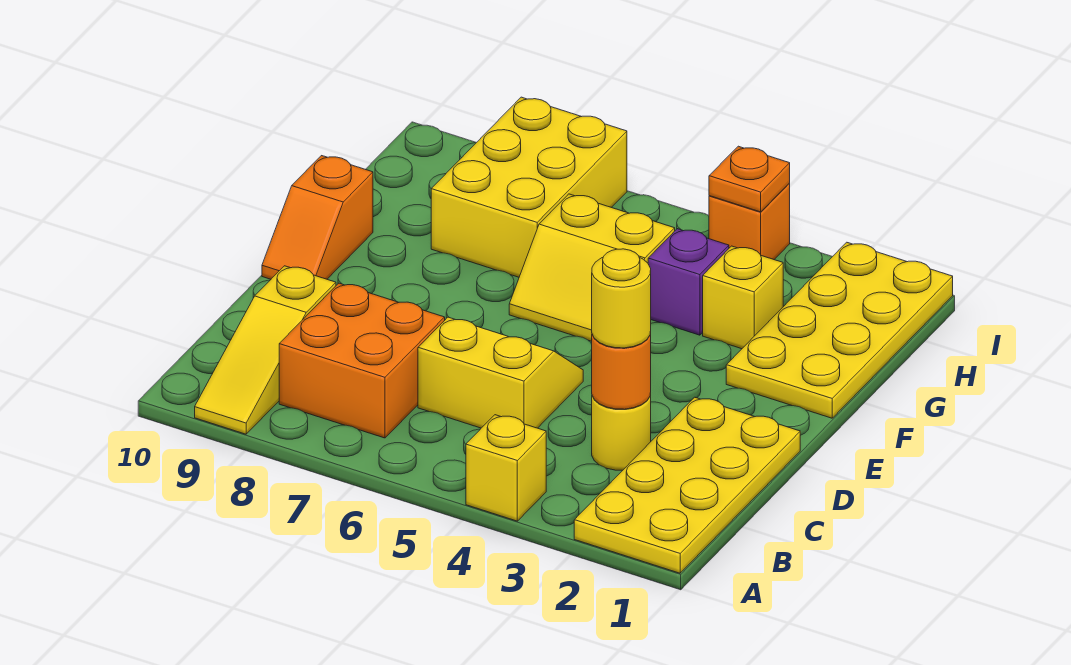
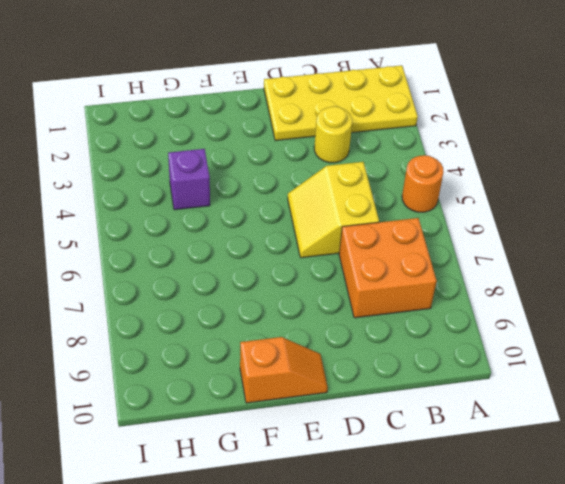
orange round brick A5 level 1 -> orange round brick C3 level 2
none -> yellow brick A4 level 1
none -> yellow slope A9:C9 level 1 top C
none -> yellow plate F1:I2 level 1

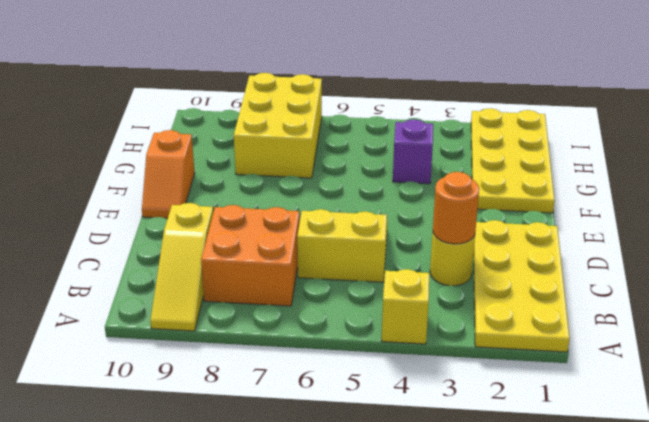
none -> yellow slope F5:G6 level 1 top G
none -> yellow brick G3 level 1
none -> orange brick I4 level 1

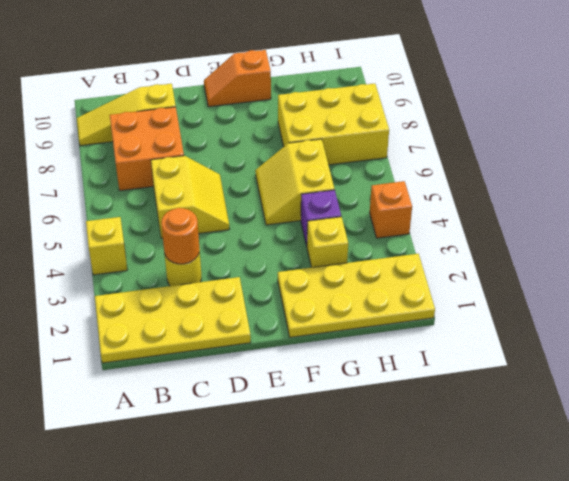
none -> orange plate I4 level 2
none -> yellow round brick C3 level 3

